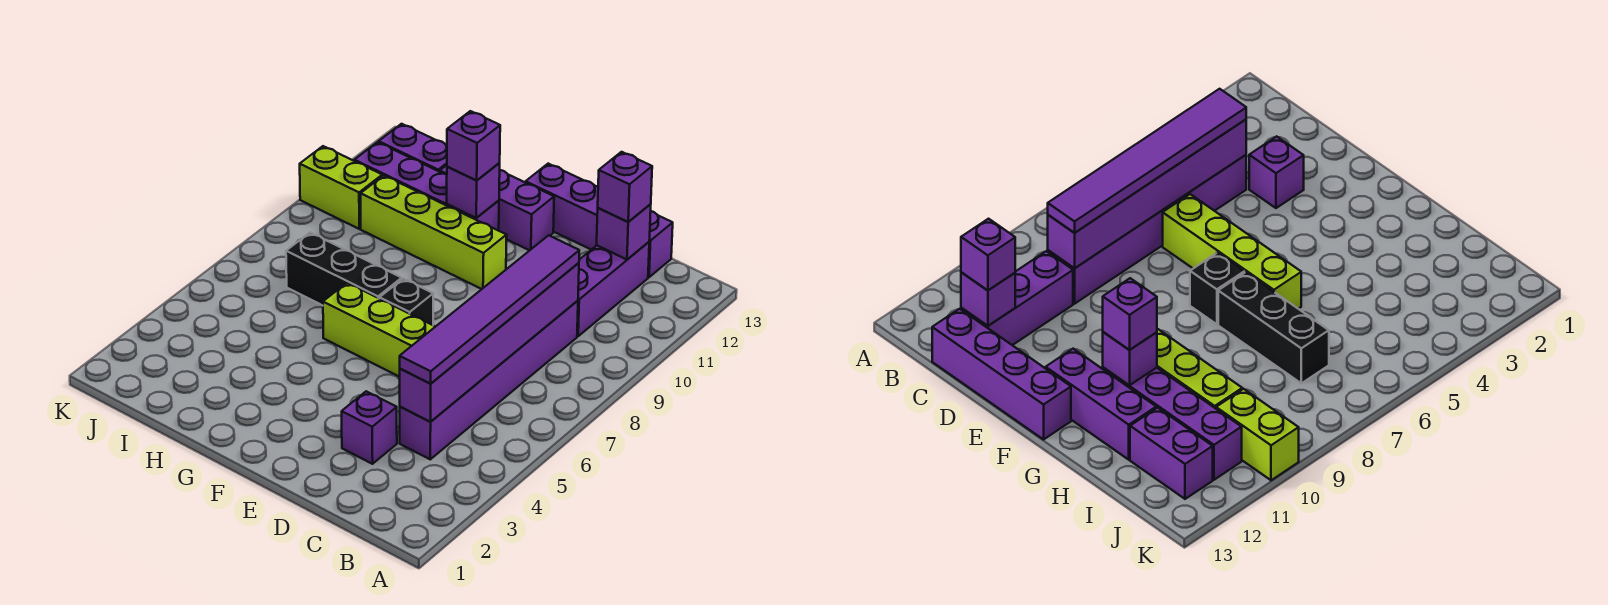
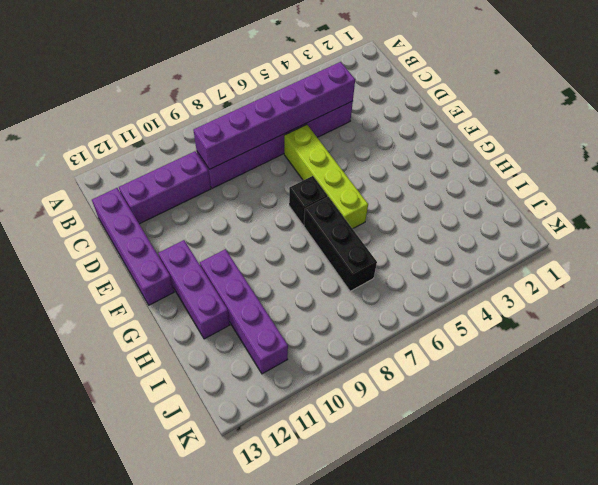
none -> purple brick D3 level 1
none -> lime brick F10:I10 level 1
none -> purple brick I12:J12 level 1

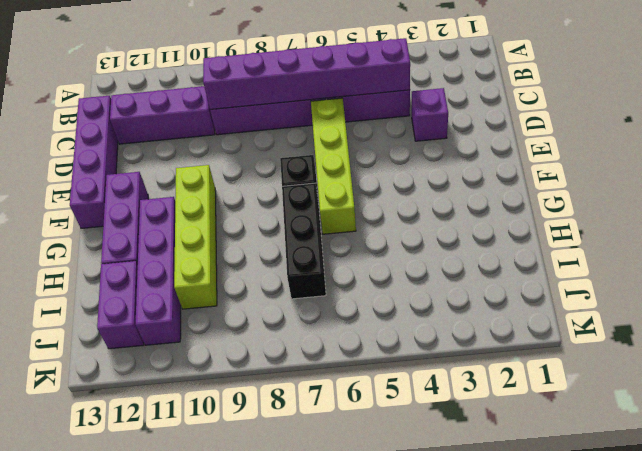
none -> lime brick J10:K10 level 1
none -> purple brick C12 level 2
none -> purple brick G11 level 2

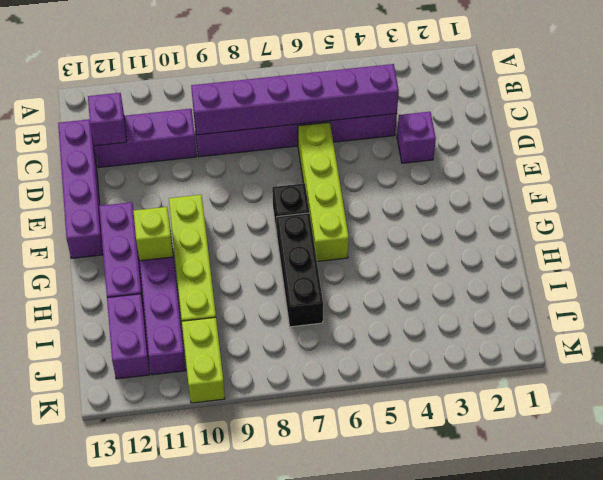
lime brick G11 level 2 -> purple brick G11 level 2
none -> purple tile C4:C9 level 3
none -> purple brick C12 level 3
none -> purple brick G11 level 3

